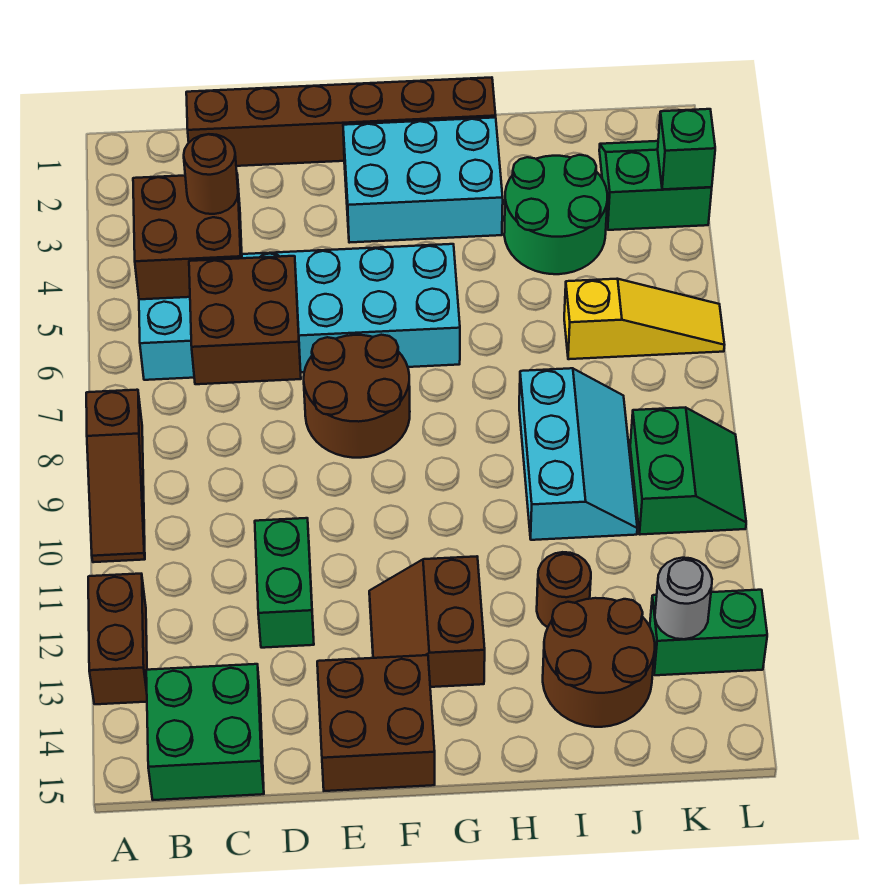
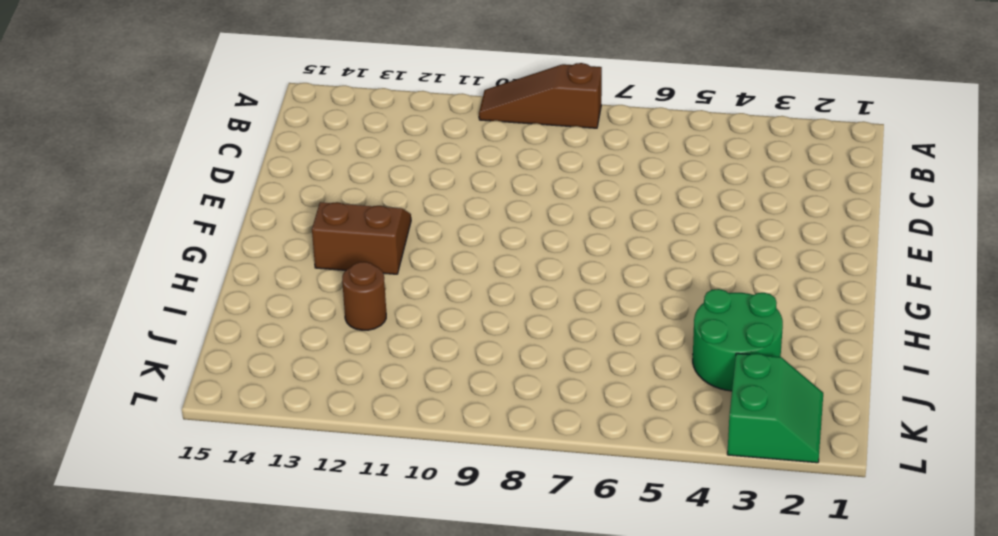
none -> brown brick A12:A13 level 1
none -> cyan brick B5:G6 level 1
none -> green brick B14:C15 level 1

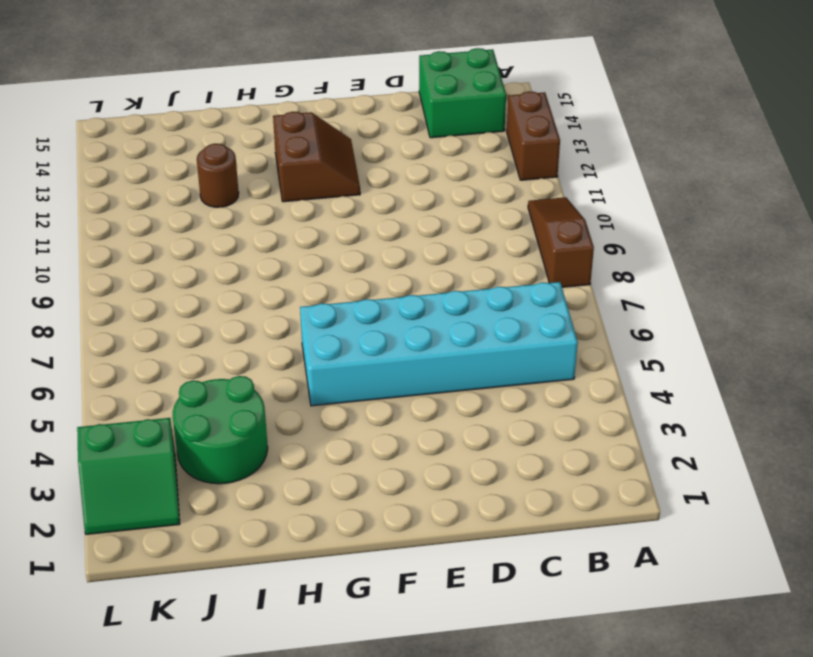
none -> brown brick C1:H1 level 1
none -> green brick D11:D12 level 1
none -> brown round brick E7:F8 level 1

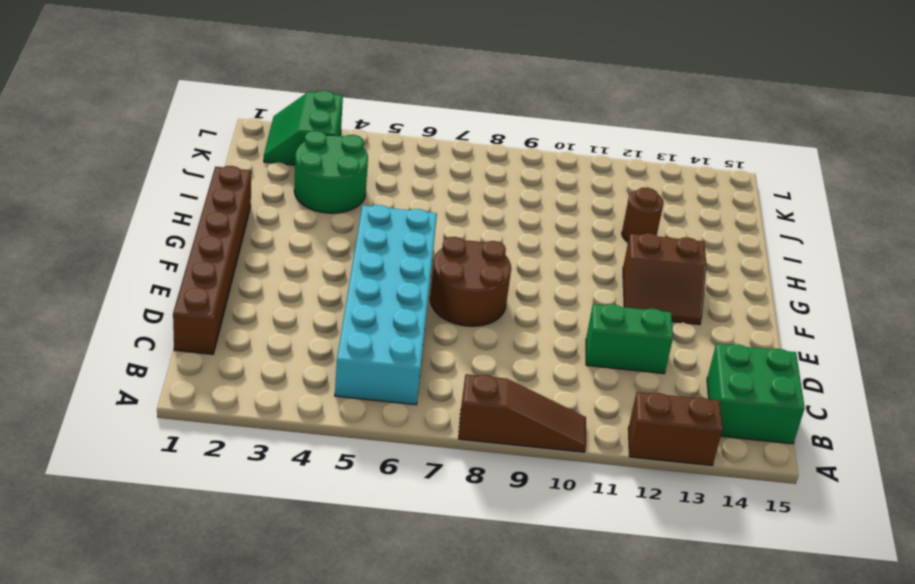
none -> brown brick E14:F15 level 1
none -> cyan brick F2:H3 level 1
none -> cyan slope I8:J10 level 1 top I

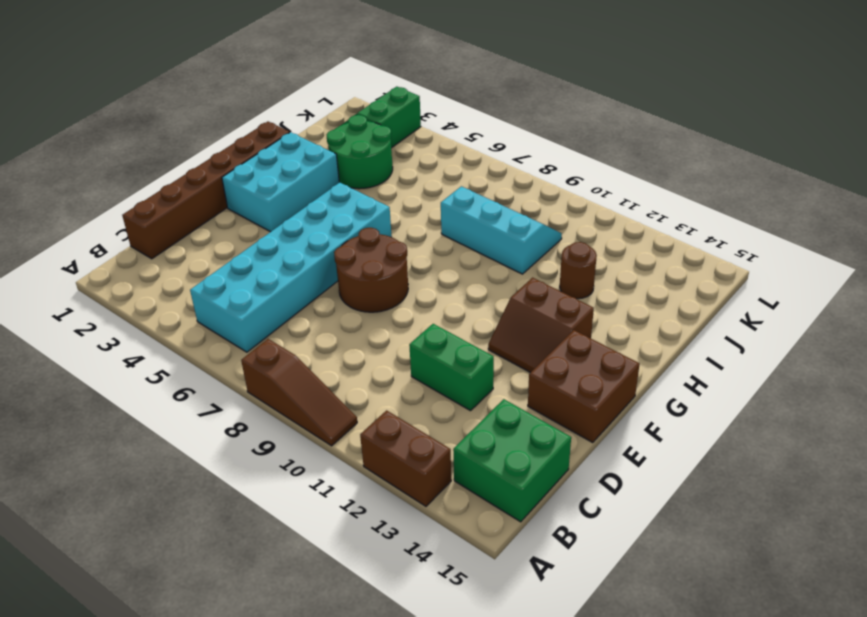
none -> brown round brick I13:J14 level 1
none -> yellow slope J6:L6 level 1 top J
none -> green slope K9:L10 level 1 top K

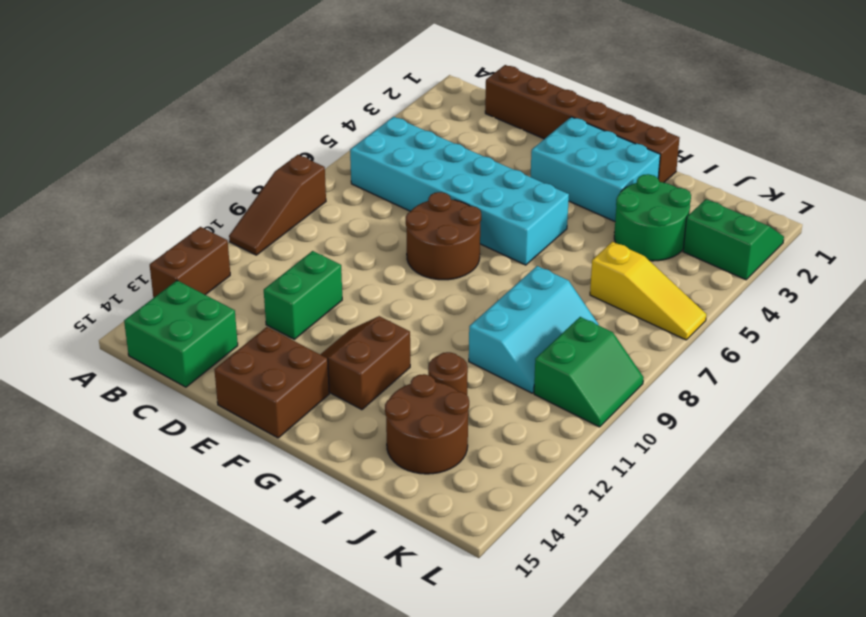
none -> green brick K13:L13 level 1
none -> brown brick B4:C5 level 2
none -> brown brick C6:D7 level 2

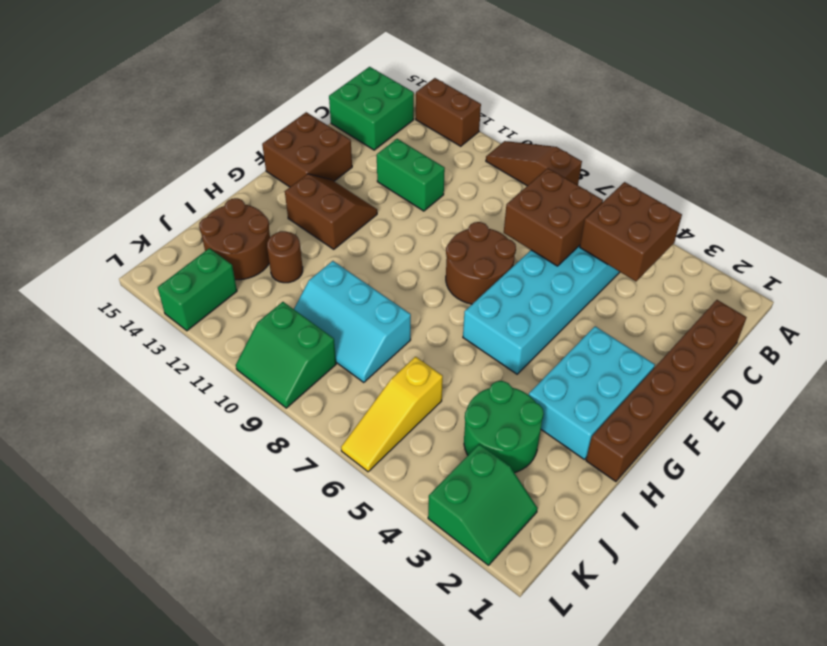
none -> grey round brick K13 level 2
none -> green brick L3 level 2
none -> brown round brick C4 level 3

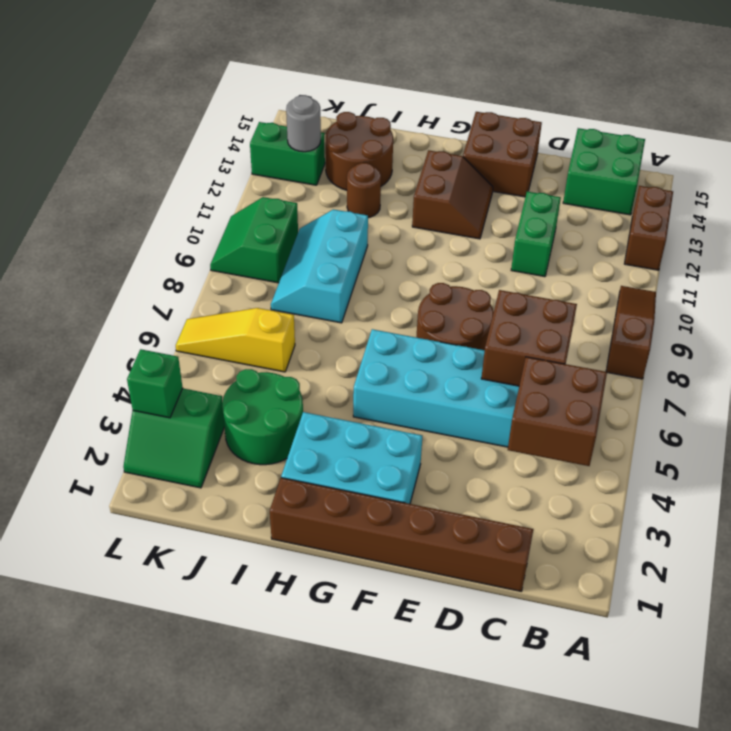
none -> brown round brick C4 level 3

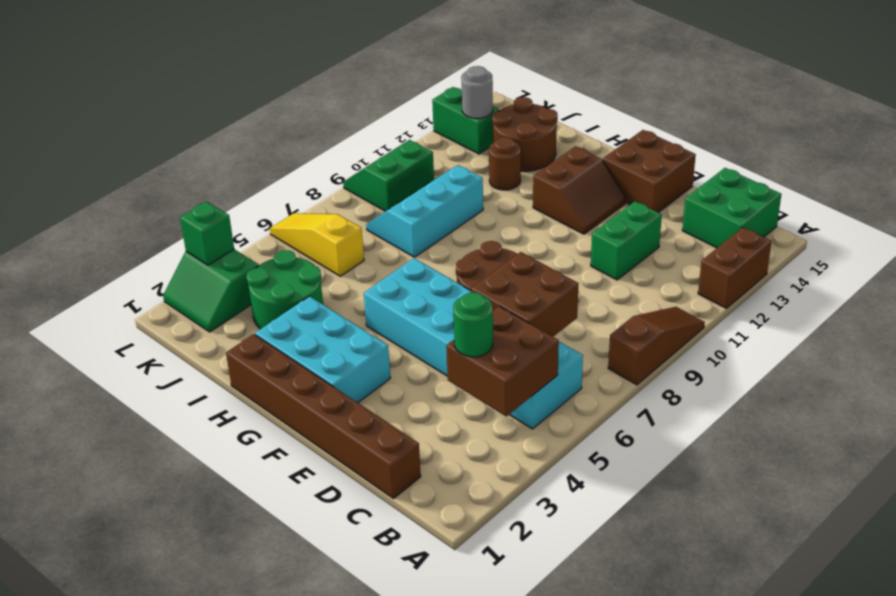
green round brick C4 level 3 -> brown round brick C4 level 3

